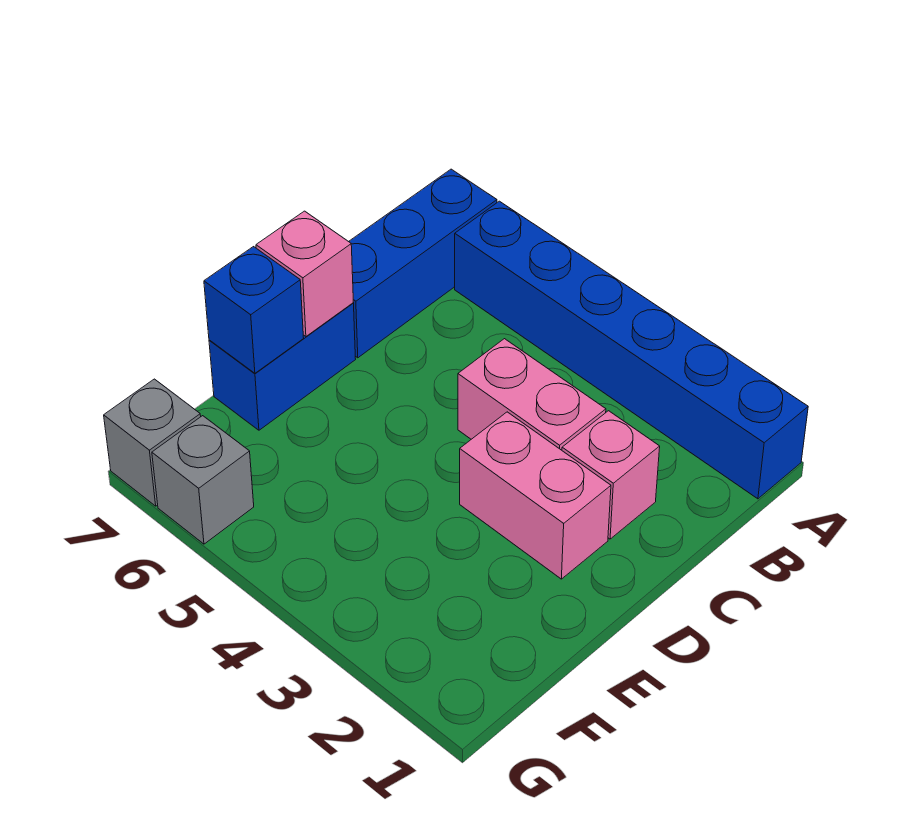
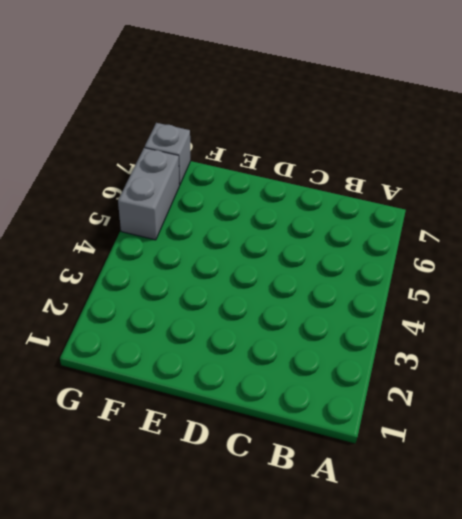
grey brick G5:G6 level 1 -> grey brick G6 level 1
none -> blue brick A1:A6 level 1
none -> blue brick A7:C7 level 1

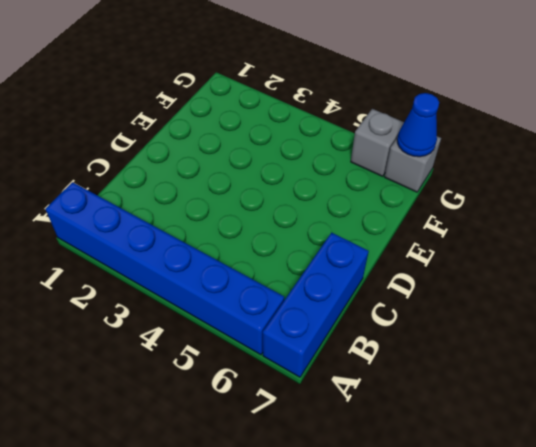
blue cone G7 level 2 -> none
none -> pink brick C2 level 1
none -> pink brick C3:C4 level 1

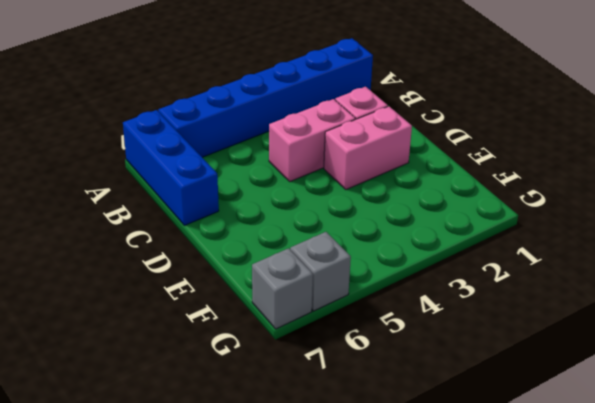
none -> blue brick D7:E7 level 1
none -> pink brick D7 level 2

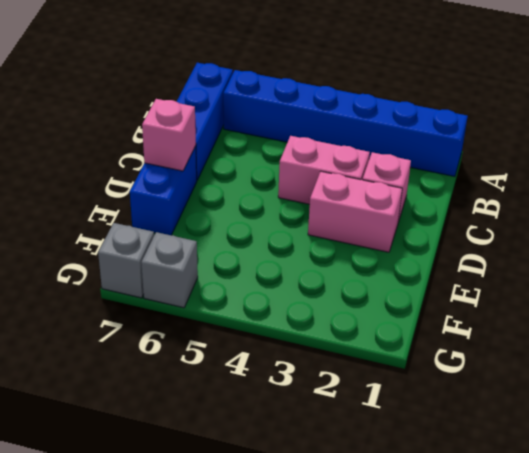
none -> blue brick E7 level 2

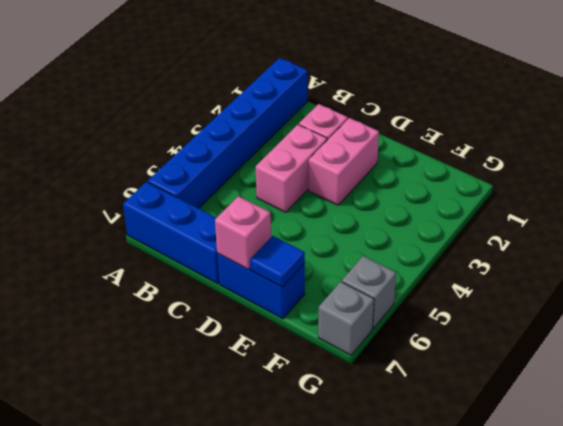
blue tile E7 level 2 -> blue brick E7 level 2

